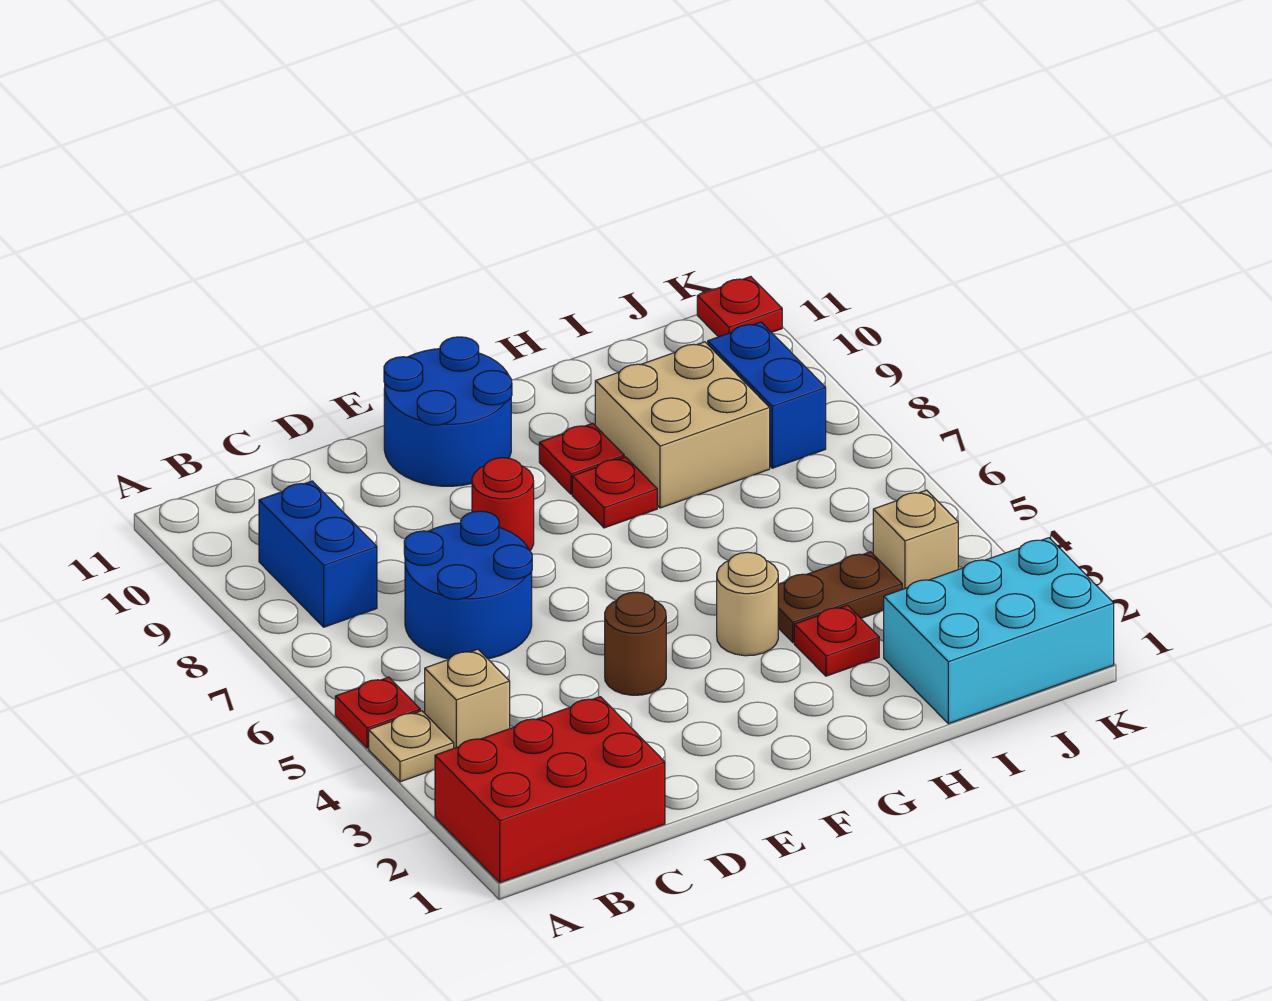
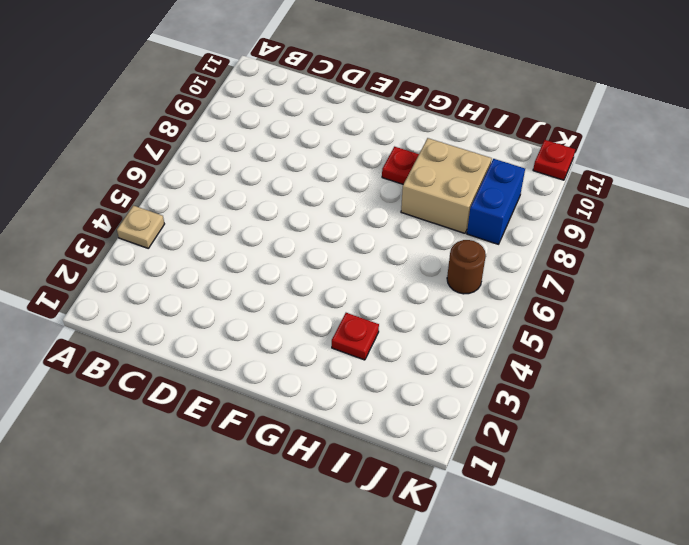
brown round brick J6 level 1 -> brown round brick E4 level 1
none -> red brick A1:C2 level 1
none -> red plate A5 level 1
none -> tan brick B4 level 1

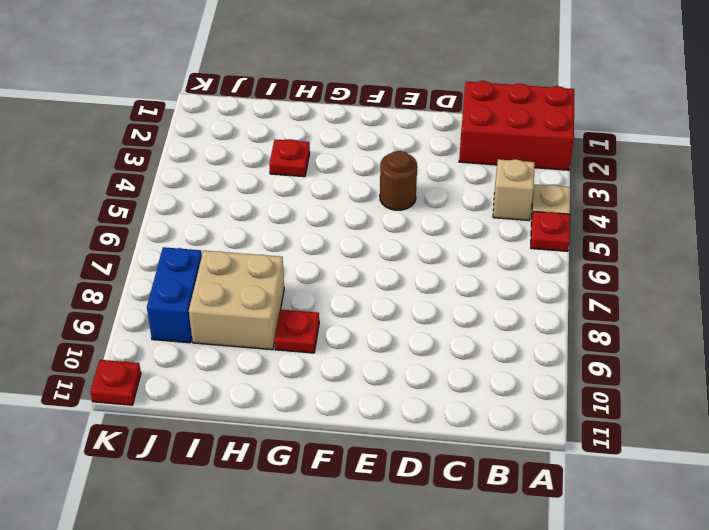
none -> blue brick B8:B9 level 1
none -> blue round brick C6:D7 level 1
none -> red round brick E8 level 1

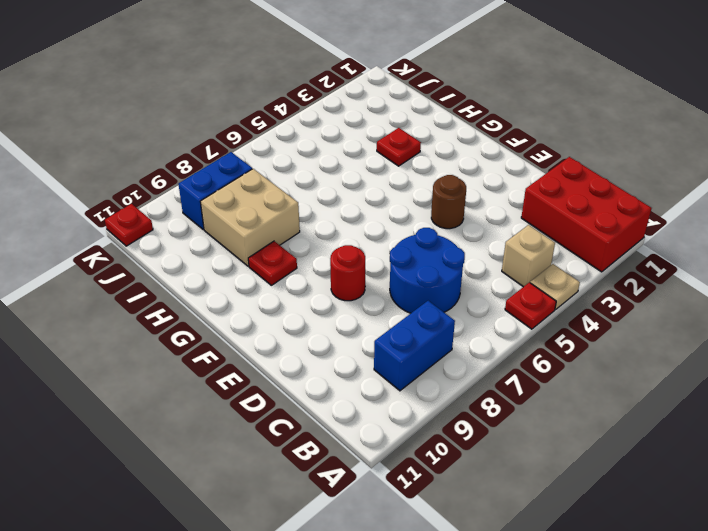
none -> blue round brick E10:F11 level 1
none -> tan round brick G4 level 1
none -> red plate G8 level 1

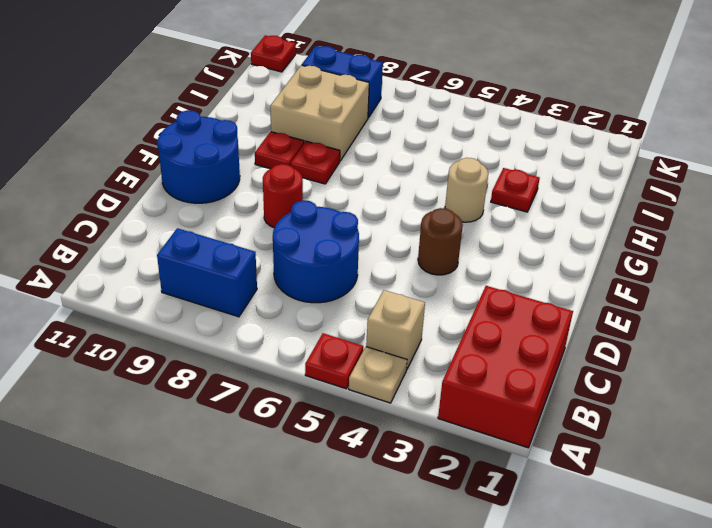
none -> brown plate H4:I4 level 1
none -> cyan brick I1:K2 level 1
none -> tan brick J4 level 1

